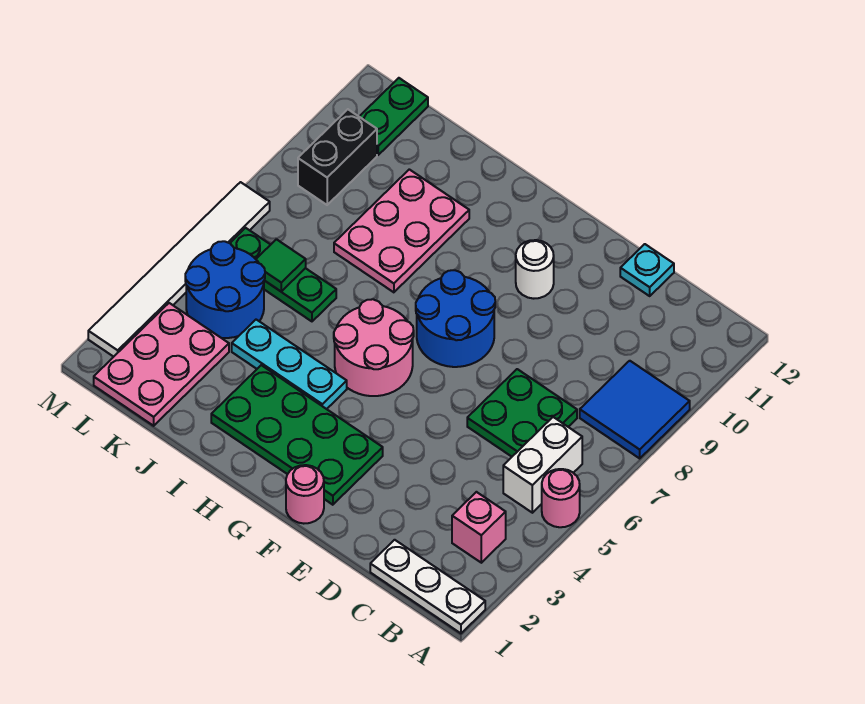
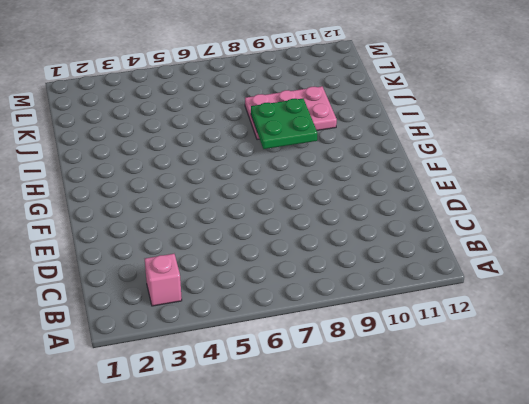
green plate H8:I9 level 2 -> green plate C6:D7 level 1
none -> white plate A1:C1 level 1
none -> pink round brick A5 level 1
none -> blue tile A8:B9 level 1

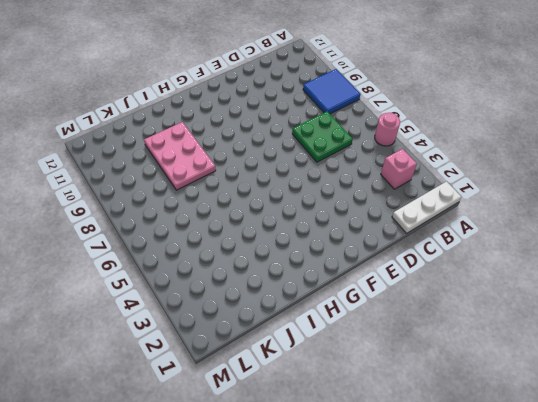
none -> white brick B5:B6 level 1
none -> cyan plate D12 level 1
none -> pink round brick F1 level 1

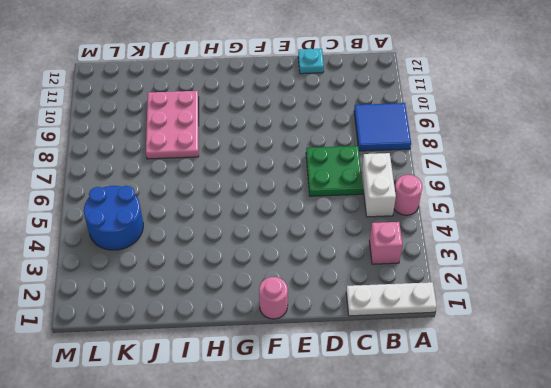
none -> green plate F2:I3 level 1
none -> blue round brick F7:G8 level 1
none -> white round brick F10 level 1

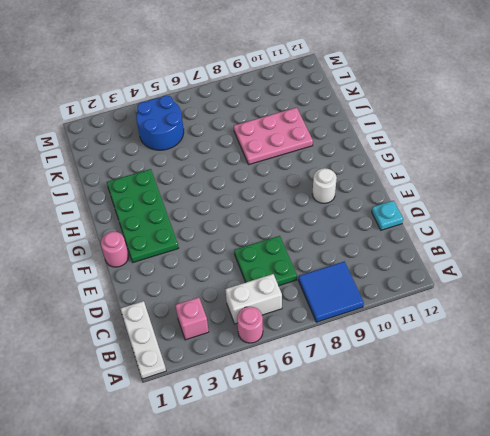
none -> blue round brick F7:G8 level 1
none -> pink round brick G5:H6 level 1
none -> cyan plate H4:J4 level 1

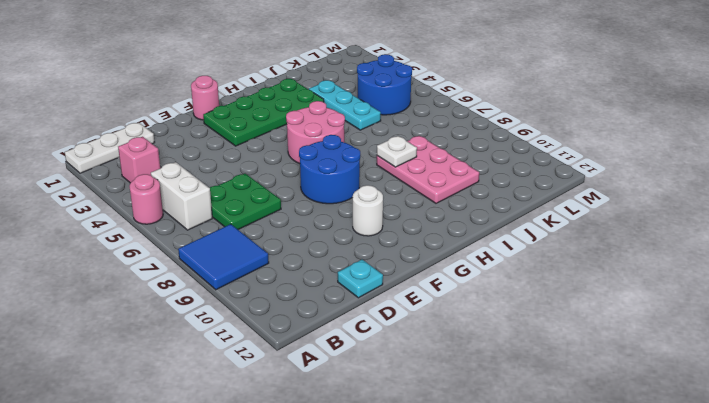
white plate I8 level 2 -> none
cyan plate J3:J5 level 1 -> cyan plate H4:J4 level 1
none -> green plate J6:L6 level 1
none -> pink plate K1:L3 level 1
none -> black brick L9:L10 level 1

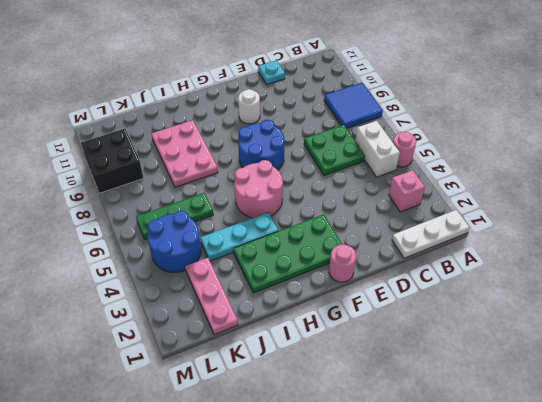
pink plate K1:K3 level 1 -> pink plate K1:L3 level 1
black brick L9:M10 level 1 -> black brick L9:L10 level 1
none -> green plate L11:L12 level 1
none -> white tile M2:M7 level 1
none -> green tile K6 level 2

